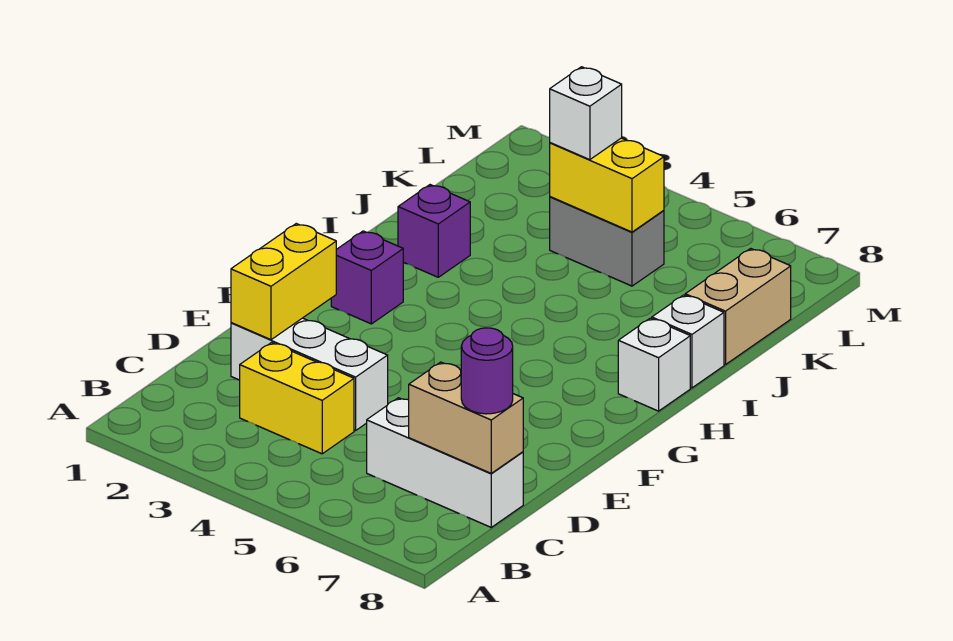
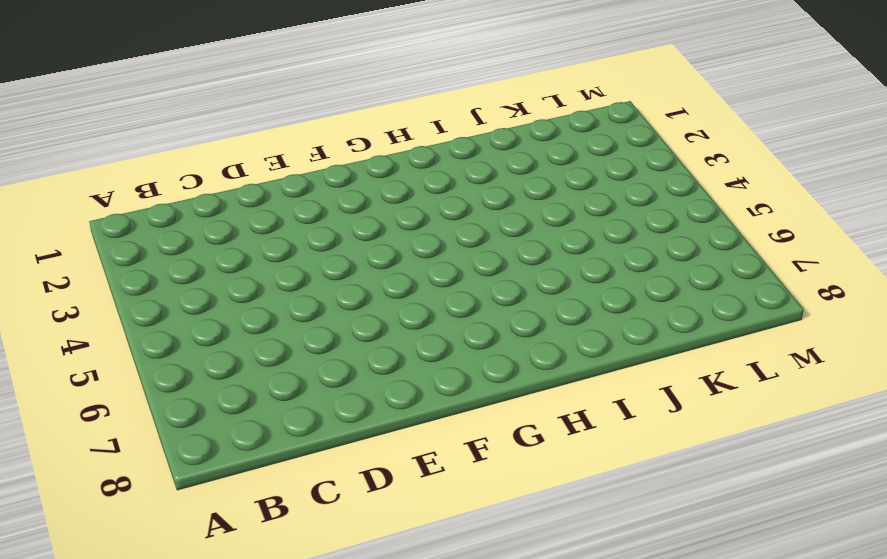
none -> yellow brick C3:C4 level 1
none -> white brick C6:C8 level 1
none -> white brick D2:D4 level 1

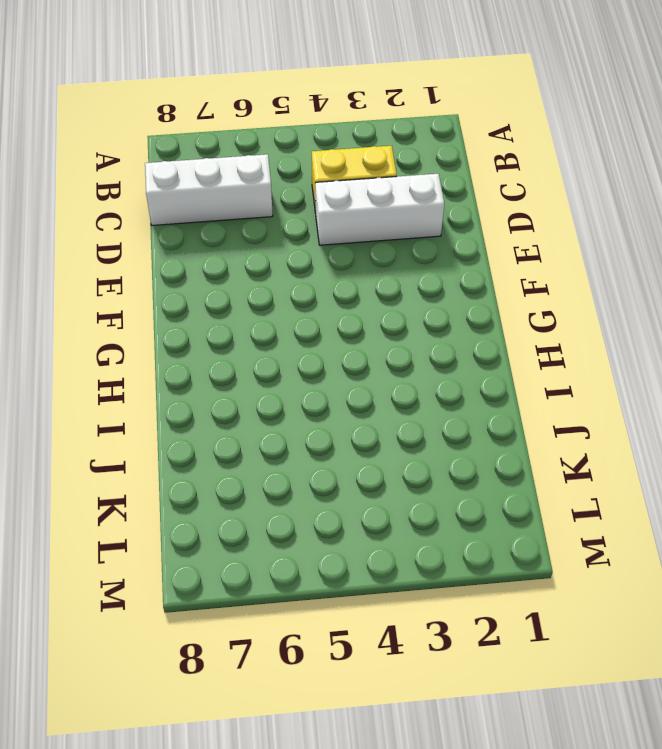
none -> purple brick G2 level 1
none -> white brick H8 level 1
none -> purple brick I2 level 1

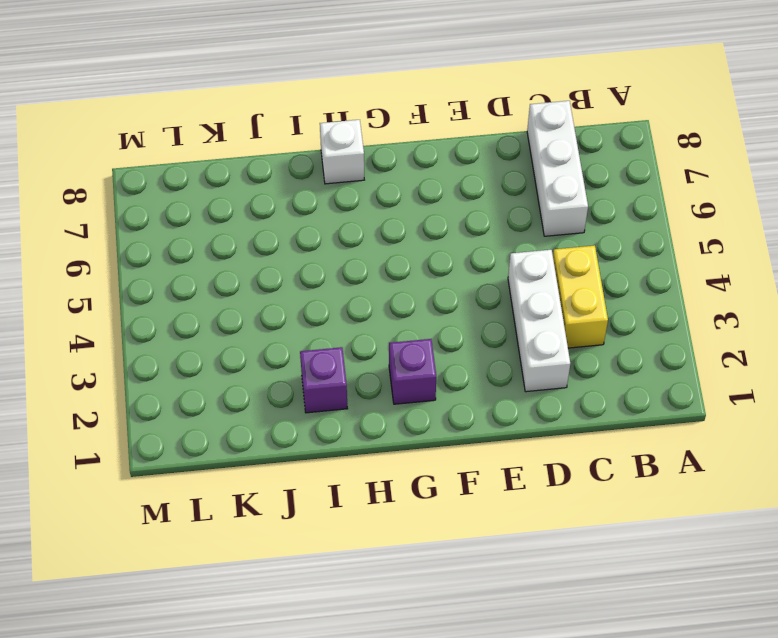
none -> white brick I8 level 1
none -> tan brick J8:K8 level 1
none -> grey brick K4:K5 level 1

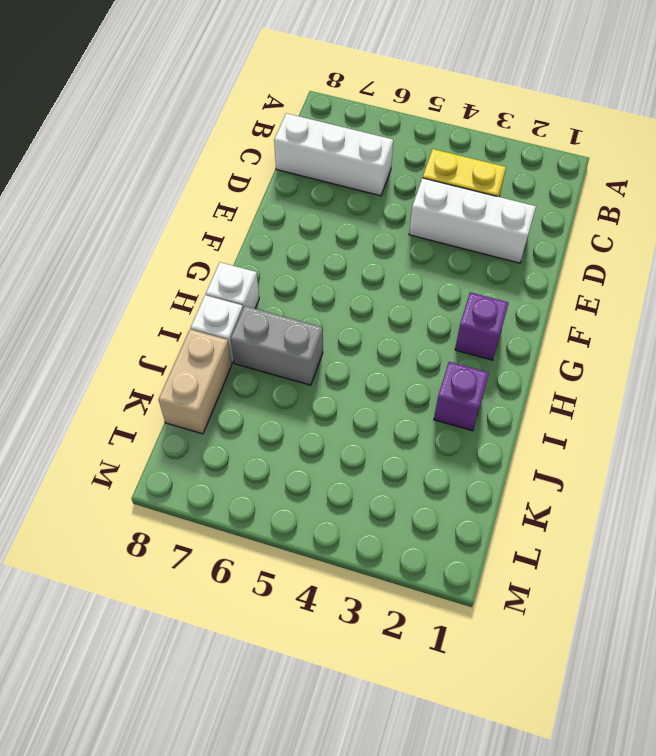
grey brick I6:I7 level 1 -> grey brick K4:K5 level 1
none -> tan brick C7:C8 level 2
none -> yellow brick D2:E2 level 2
none -> yellow brick K4:K5 level 2

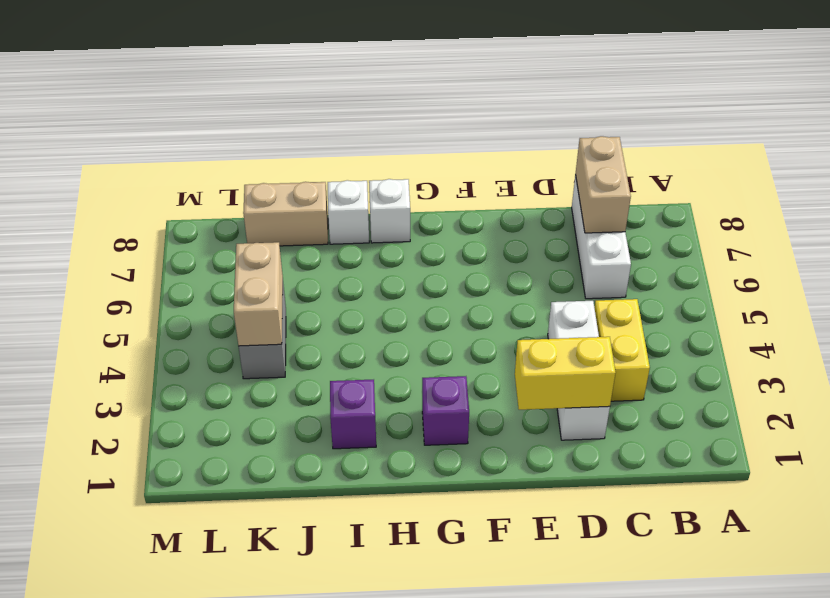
tan brick K4:K5 level 2 -> yellow brick K4:K5 level 2
none -> purple round brick C8 level 3
none -> white brick K4 level 3

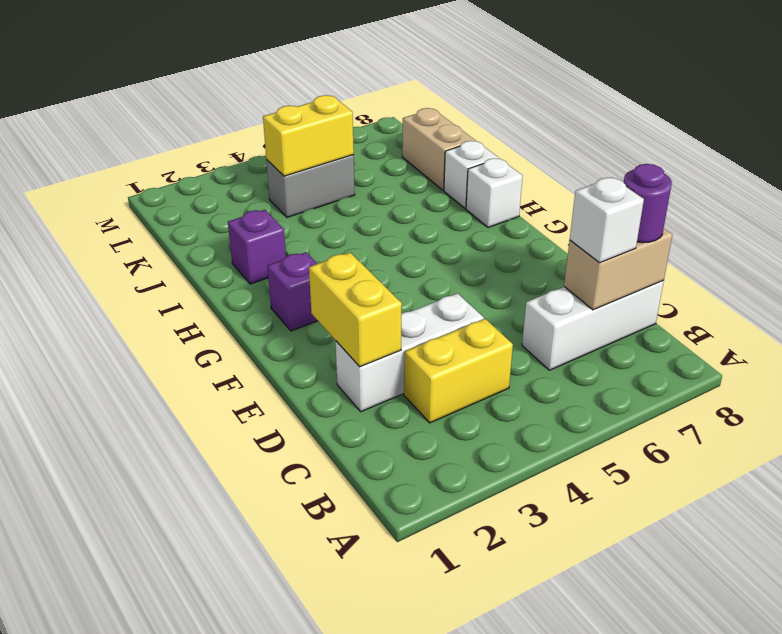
white brick C7 level 3 -> white brick K4 level 3

